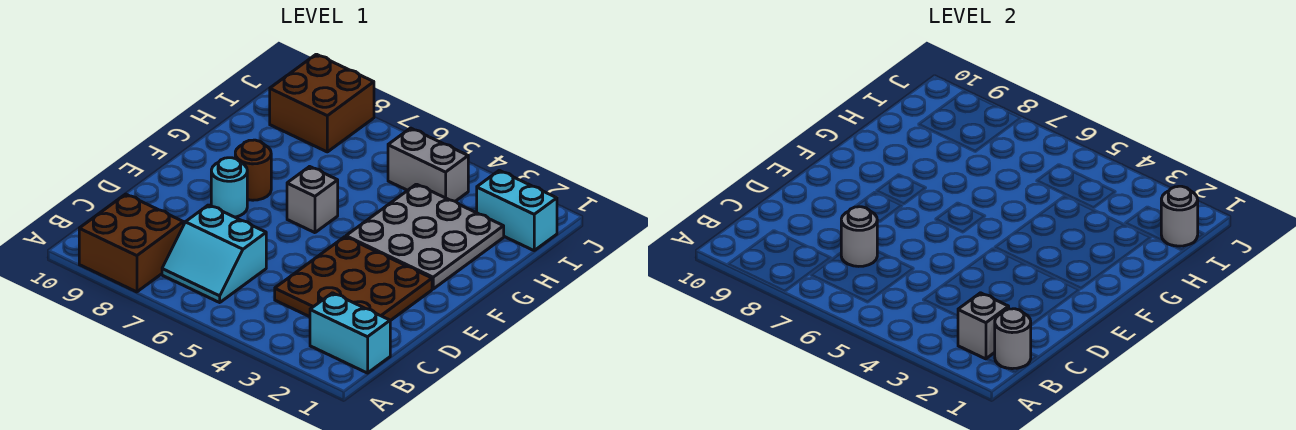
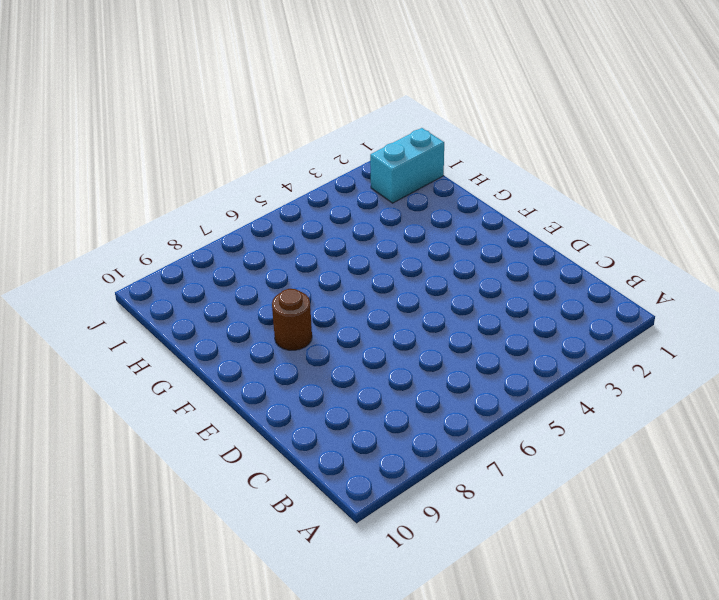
none -> brown brick A8:B9 level 1
none -> cyan brick B1:B2 level 1
none -> cyan slope B6:C7 level 1 top C

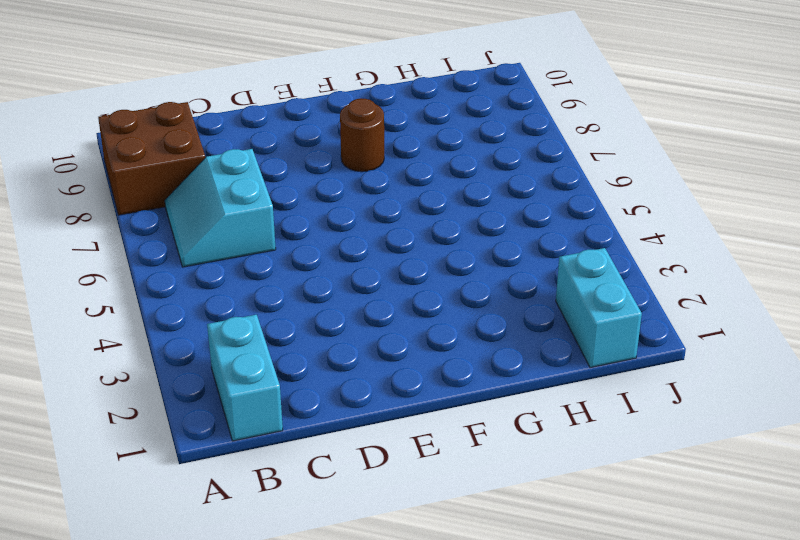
none -> brown plate C2:E4 level 1
none -> cyan round brick E8 level 1
none -> grey plate F2:H4 level 1

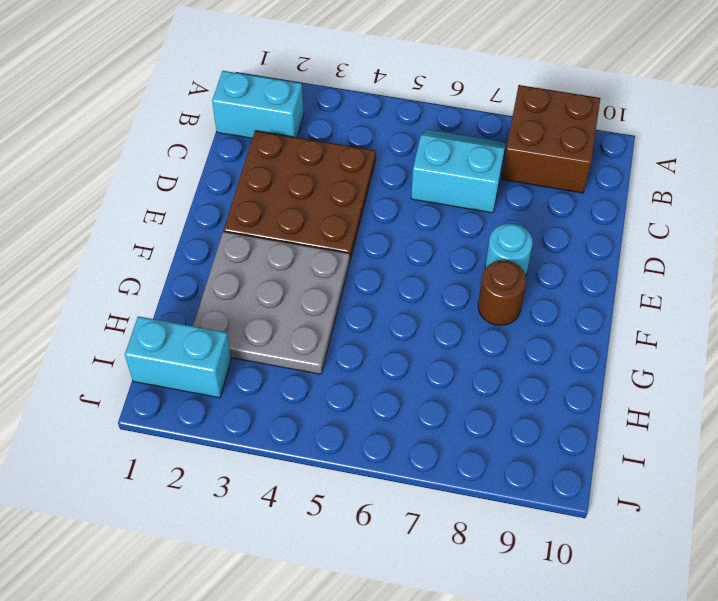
none -> grey brick F6 level 1
none -> grey brick I4:I5 level 1
none -> brown brick I8:J9 level 1

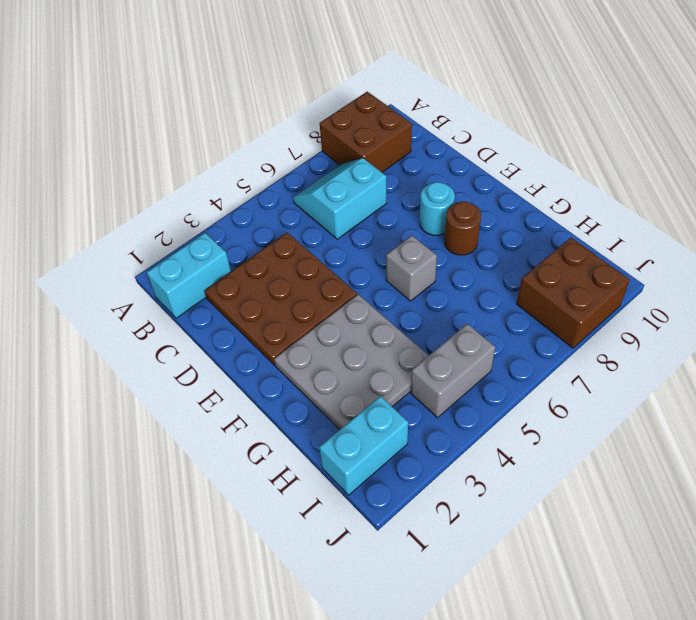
none -> grey round brick B1 level 2
none -> grey brick B2 level 2
none -> grey round brick C7 level 2

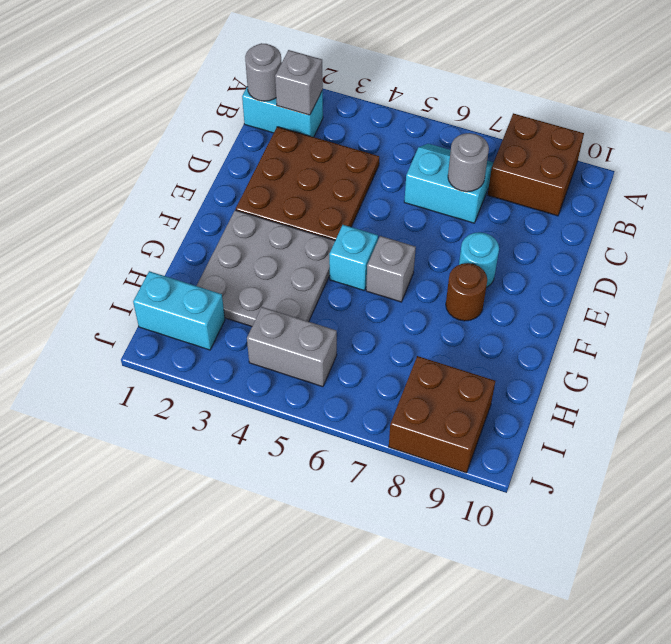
cyan brick F5 level 1 -> none
none -> grey round brick I1 level 2

